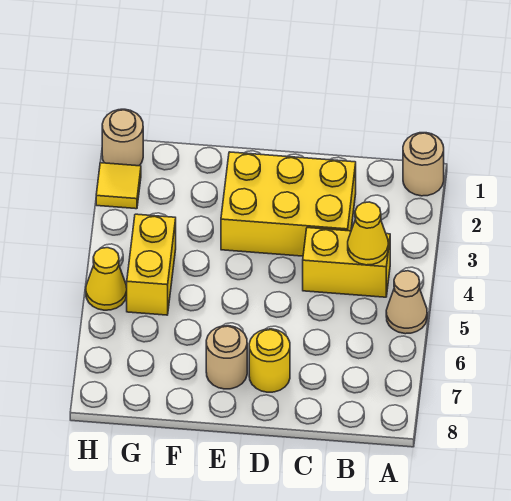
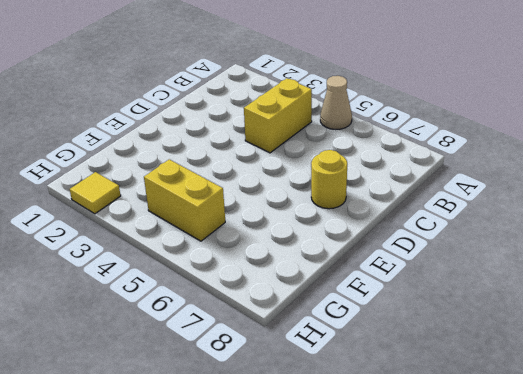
none -> tan round brick A1 level 1
none -> yellow brick C2:E3 level 1

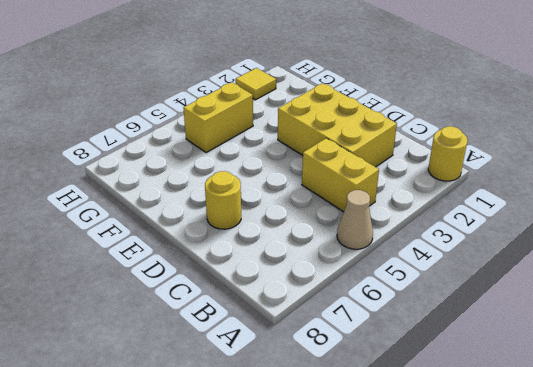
yellow round brick A1 level 1 -> tan round brick A1 level 1
none -> tan round brick E7 level 1
none -> tan round brick H1 level 1

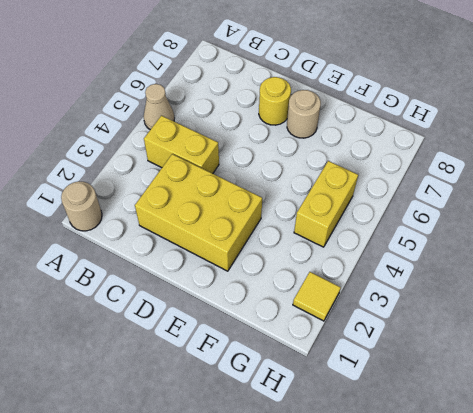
none -> tan round brick H1 level 1
none -> yellow cone H5 level 1

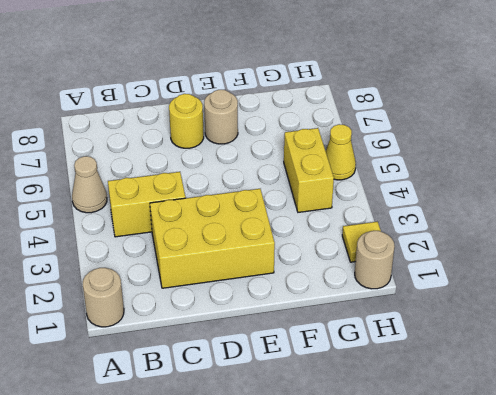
none -> yellow cone B4 level 2

